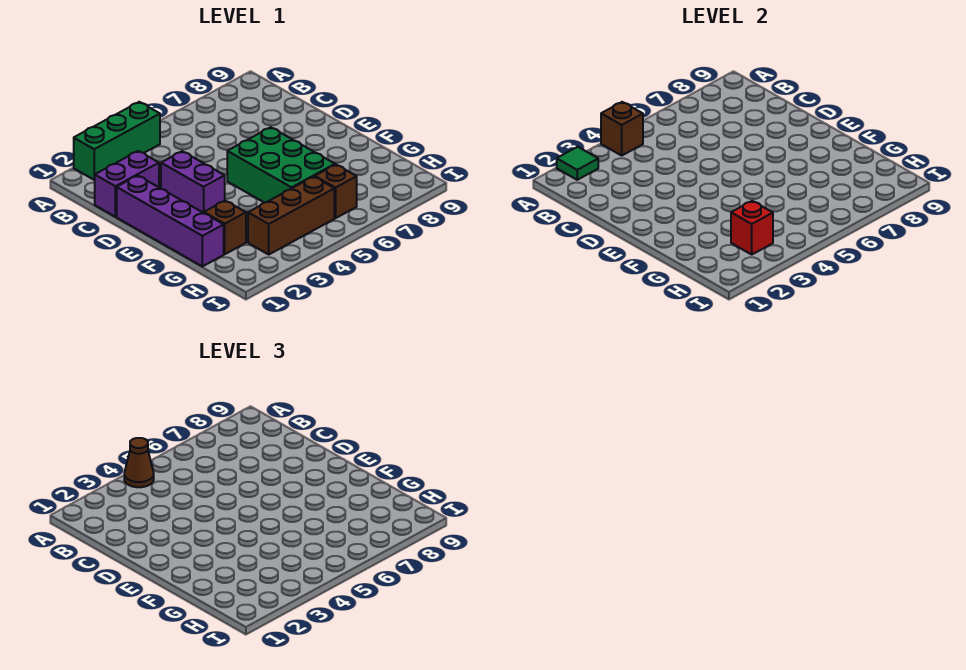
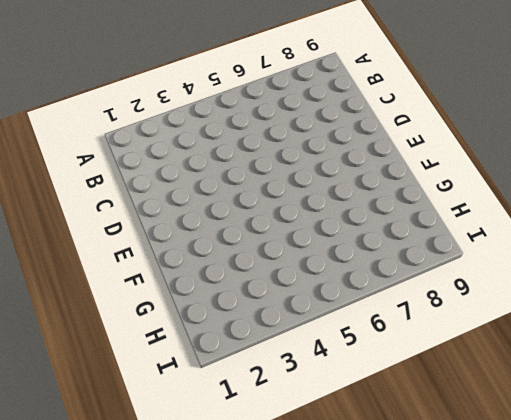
none -> green brick A2:A4 level 1
none -> purple brick C1:C2 level 1
none -> purple brick D1:G1 level 1

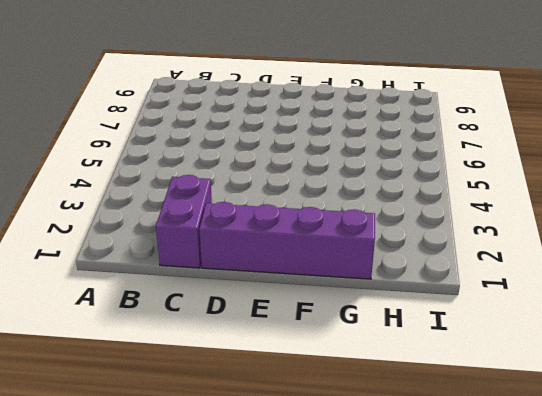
none -> green brick A2:A4 level 1
none -> purple brick D3:E3 level 1
none -> green brick E5:G6 level 1

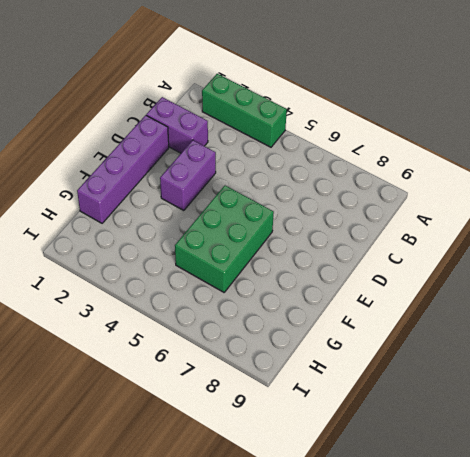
none -> brown brick G2 level 1
none -> brown brick H3:H5 level 1
none -> brown brick H6 level 1

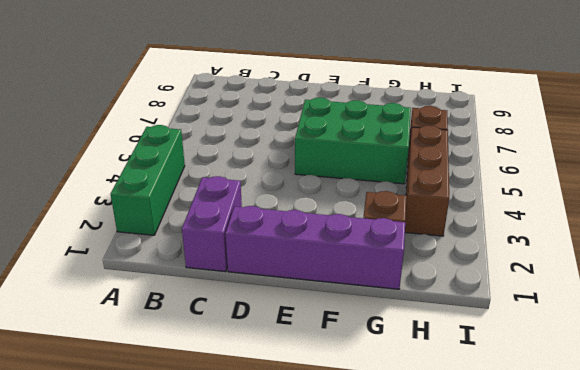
none -> purple brick D3:E3 level 1
none -> green tile A2 level 2
none -> brown brick A4 level 2

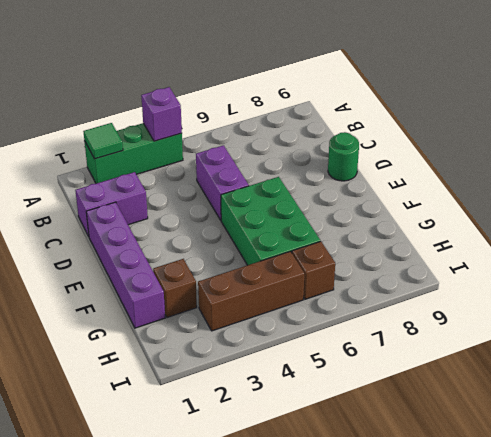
purple brick A4 level 2 -> brown brick A4 level 2
purple brick C5:D5 level 1 -> purple brick D3:E3 level 1
green round brick D9 level 1 -> none
none -> red brick H3 level 2
none -> brown cone A4 level 3

